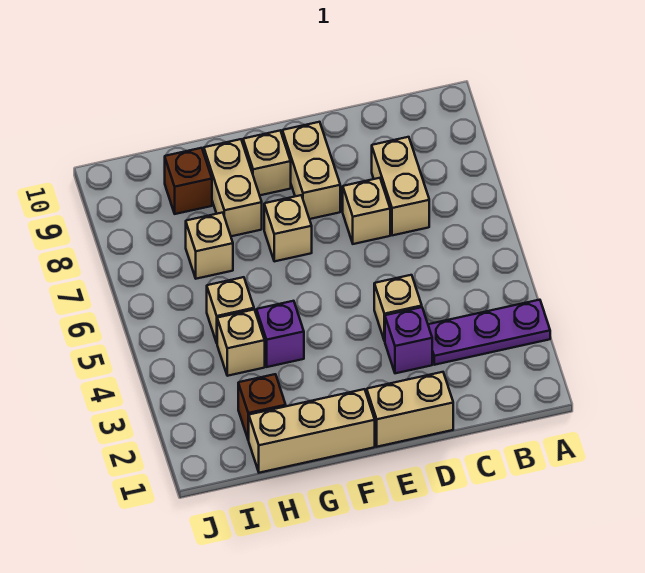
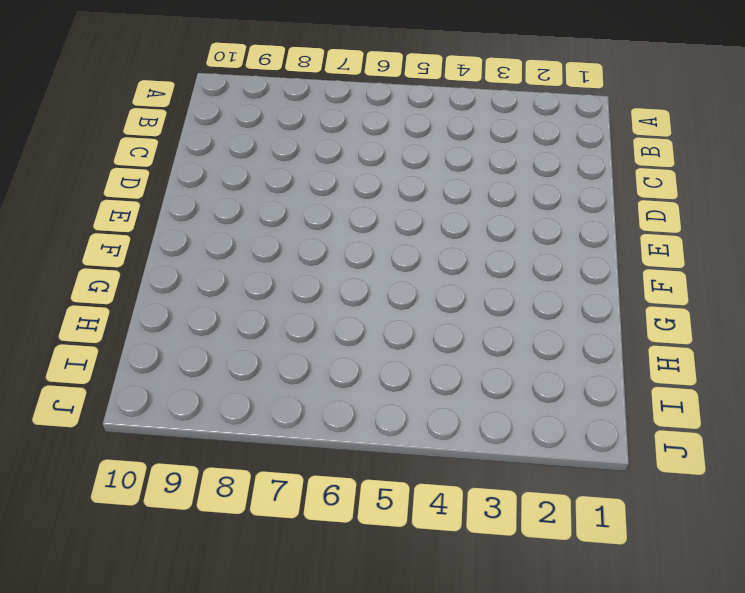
none -> purple plate A3:C3 level 1
none -> tan brick C7:C8 level 1
none -> tan brick D1:E1 level 1

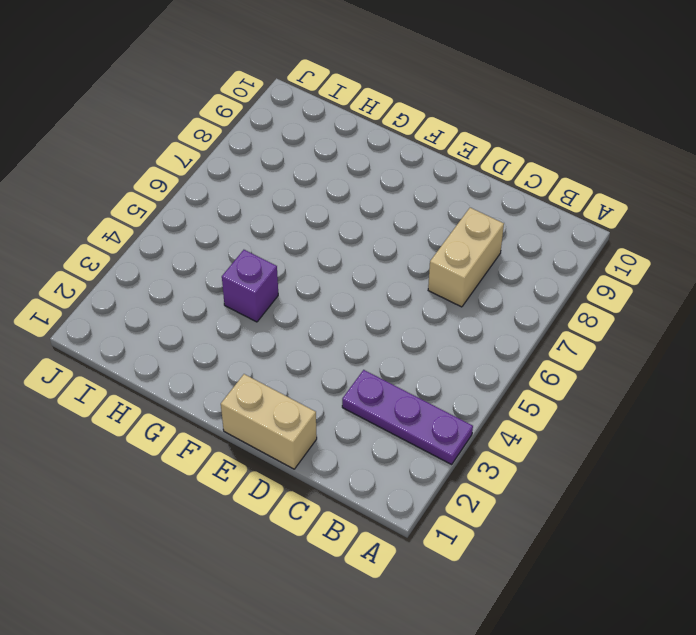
none -> purple brick D3 level 1
none -> tan brick D4 level 1
none -> tan brick D7 level 1

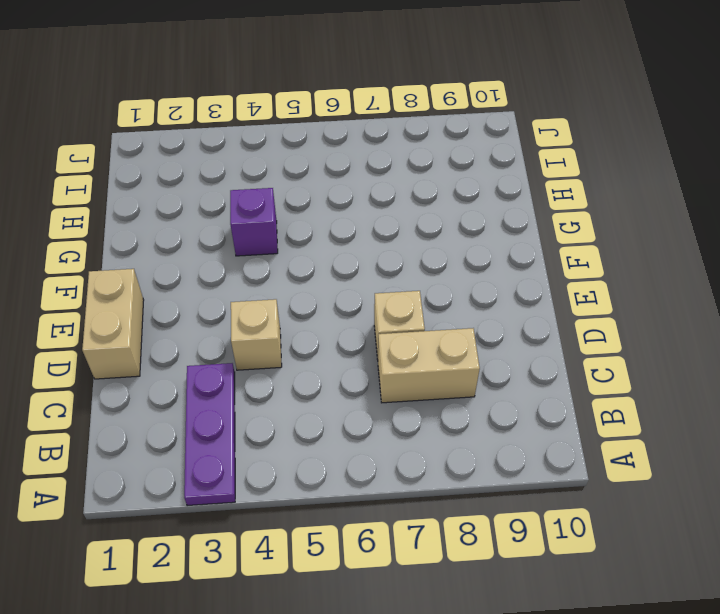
none -> purple brick D3 level 1
none -> tan brick E8:E9 level 1
none -> tan brick F1:H1 level 1

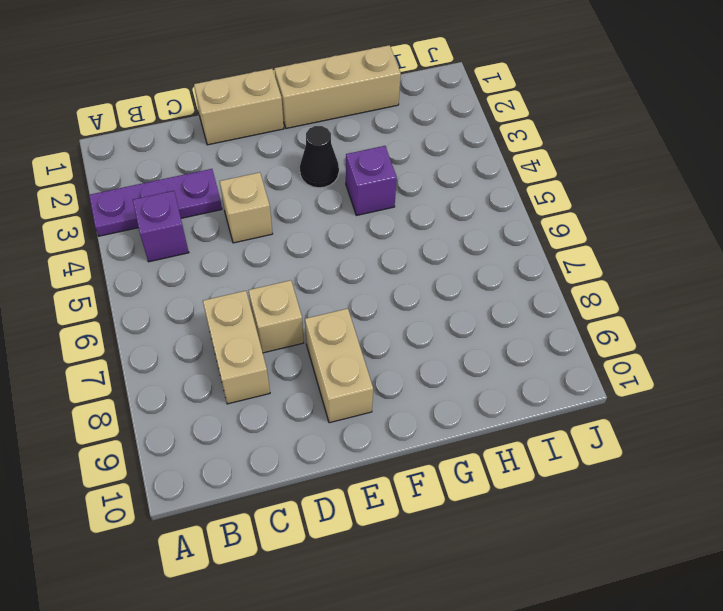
purple brick B4 level 1 -> purple brick D3 level 1
black cone F3 level 1 -> none
none -> tan brick F7 level 1
none -> tan brick F9 level 1
none -> tan brick G8:G9 level 1

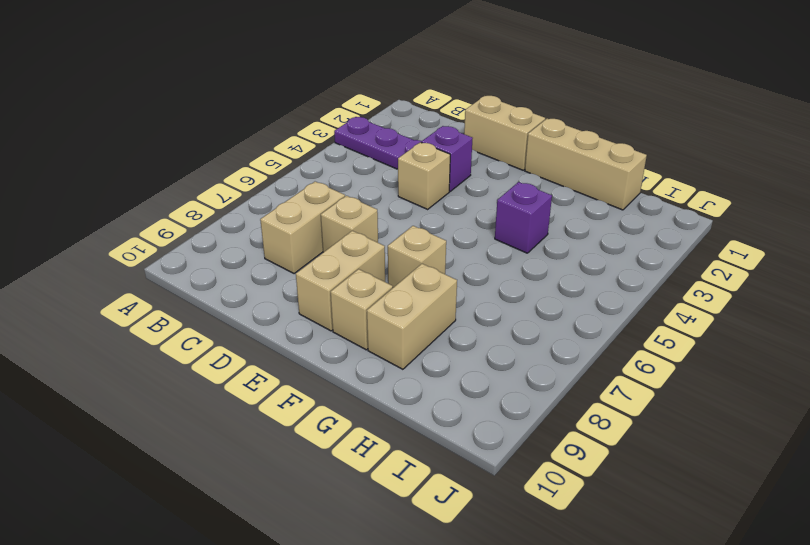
none -> brown brick H2 level 1
none -> tan brick H4 level 1
none -> tan brick H5 level 1

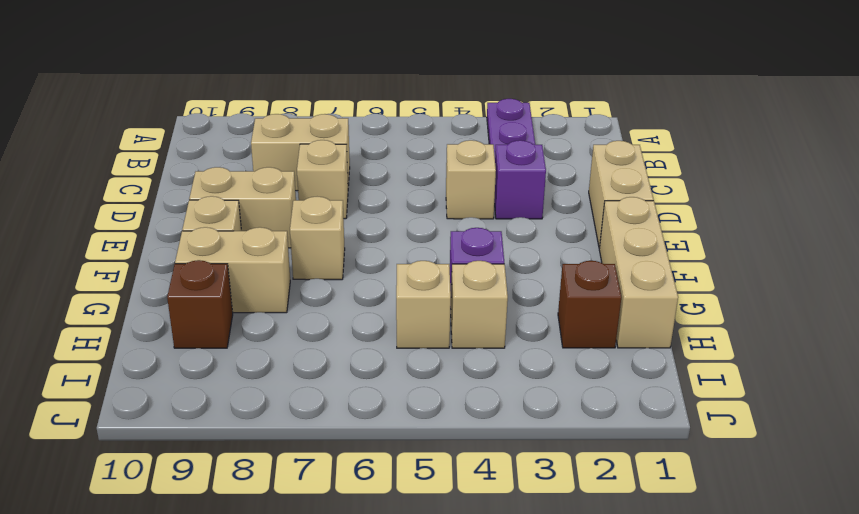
none -> tan brick H7 level 1

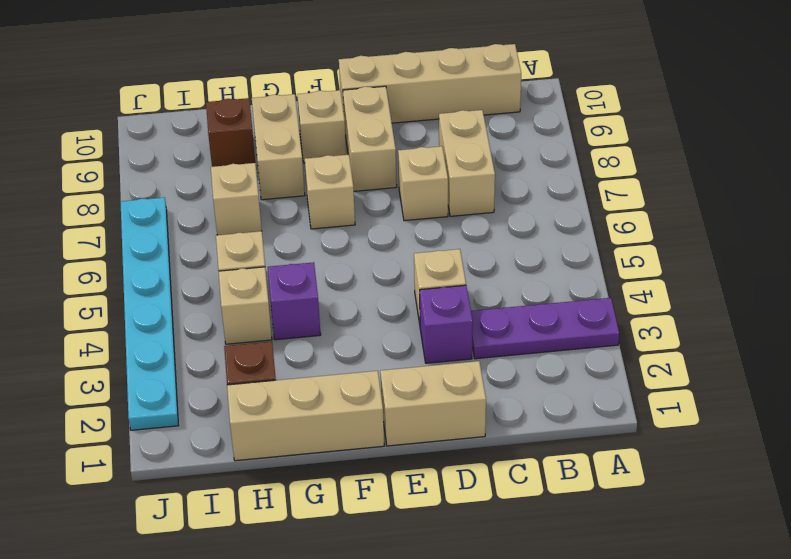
tan brick B10:E10 level 1 -> none
cyan plate J2:J7 level 1 -> none

